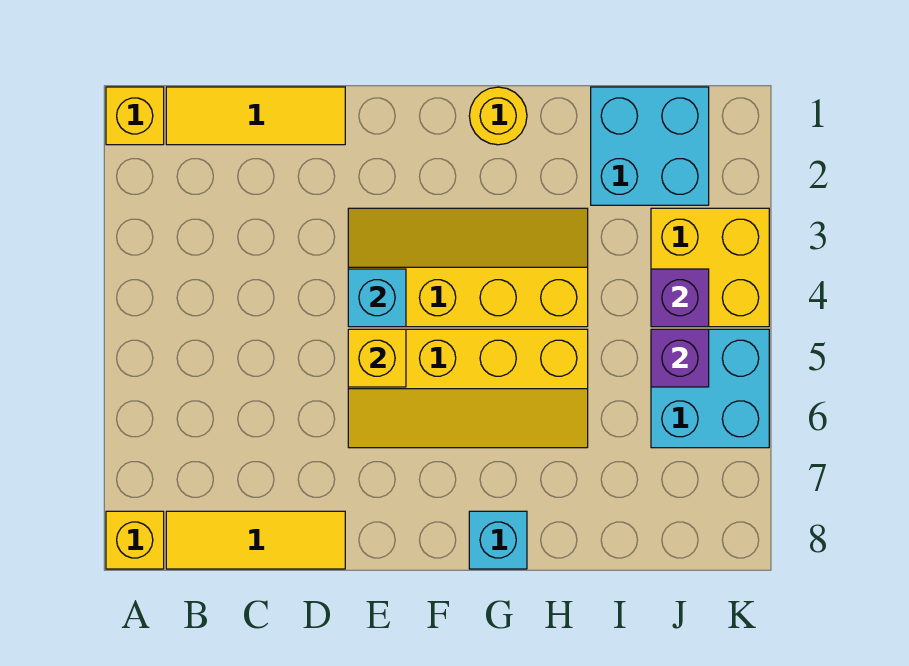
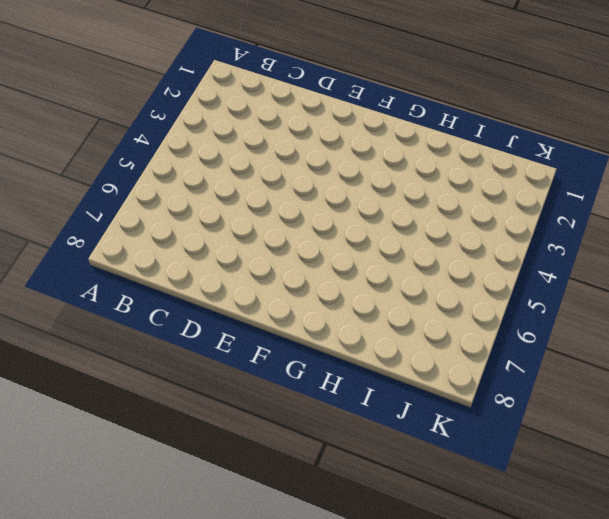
none -> yellow brick A1 level 1
none -> yellow brick A8 level 1
none -> yellow tile B1:D1 level 1

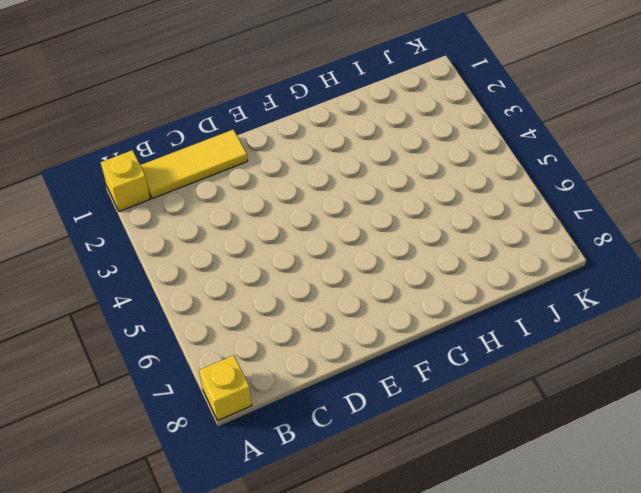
none -> yellow tile B8:D8 level 1
none -> yellow slope E3:H4 level 1 top 4
none -> yellow slope E5:H6 level 1 top 5

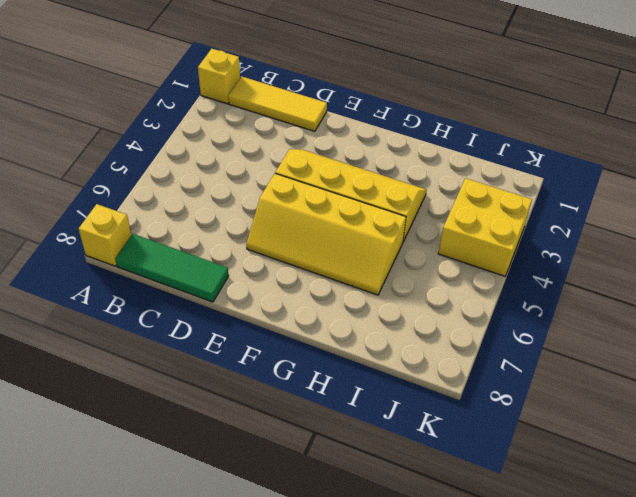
green tile B8:D8 level 1 -> yellow tile B8:D8 level 1
none -> yellow round brick G1 level 1
none -> cyan brick G8 level 1
none -> cyan brick I1:J2 level 1

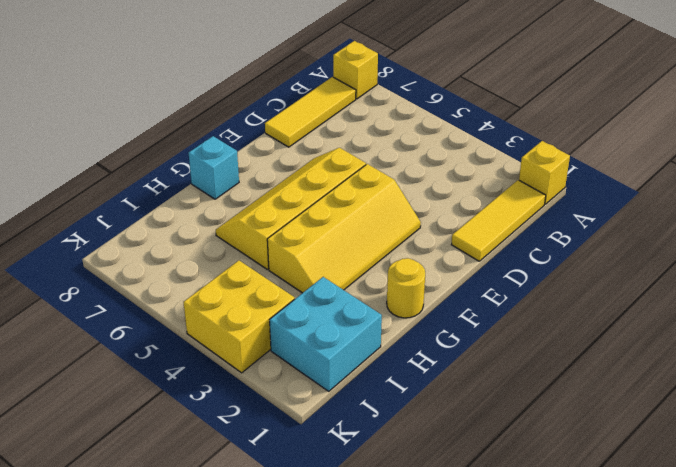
none -> cyan brick J5:K6 level 1
none -> cyan brick E4 level 2
none -> yellow brick E5 level 2

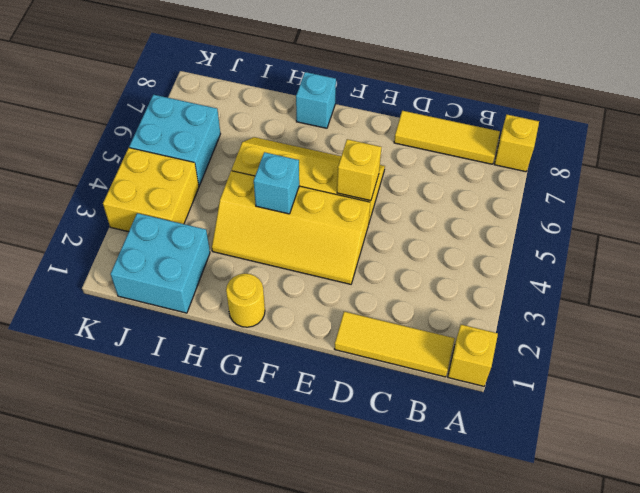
cyan brick G4 level 2 -> cyan brick E4 level 2
none -> purple brick J4 level 2
none -> purple brick J5 level 2

